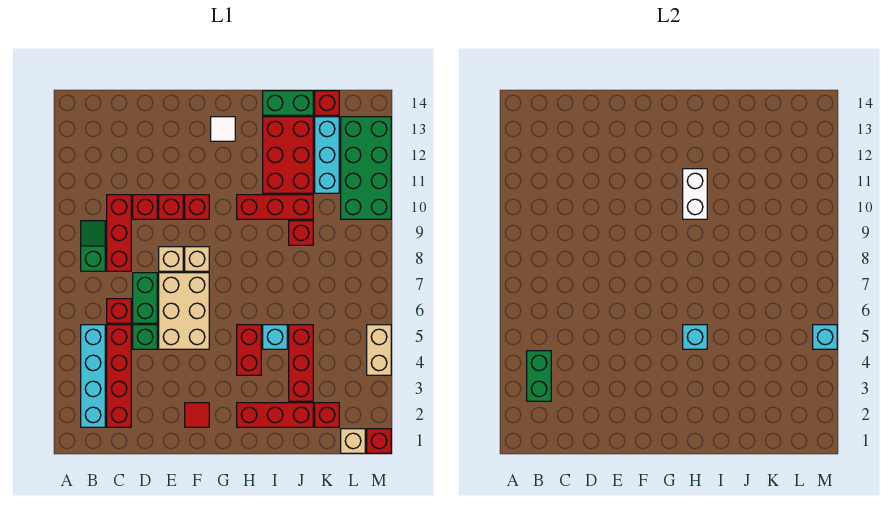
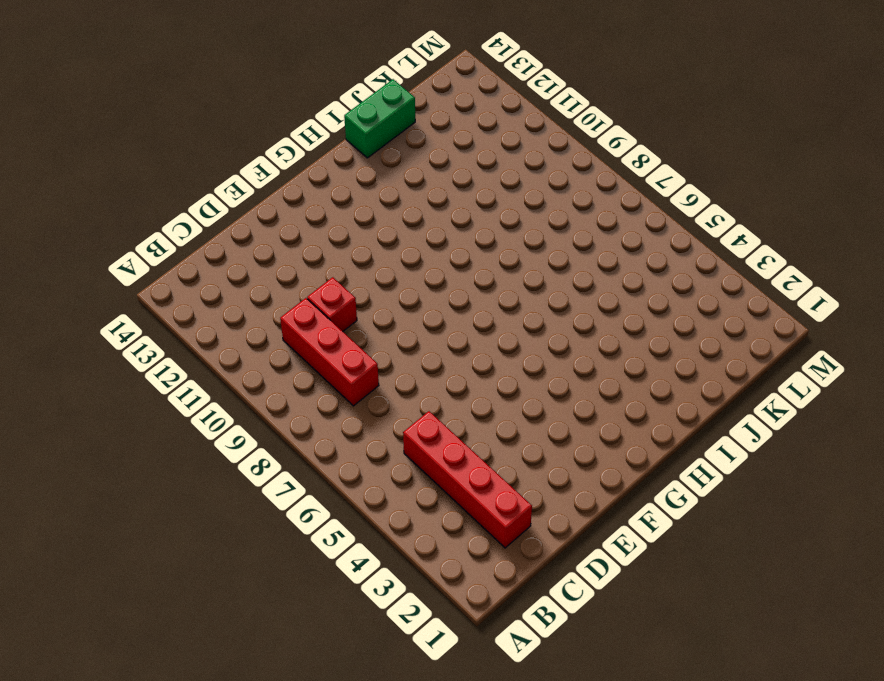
none -> cyan brick B2:B5 level 1
none -> green slope B8:B9 level 1 top 8
none -> red brick C6 level 1
none -> green brick D5 level 1

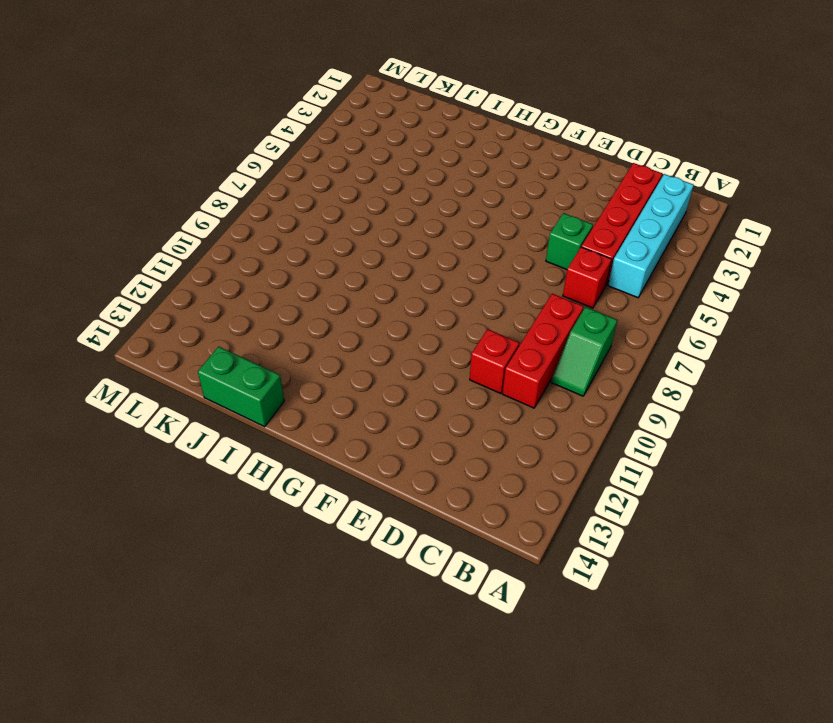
none -> green brick D6:D7 level 1
none -> tan brick E5:F7 level 1
none -> tan brick E8 level 1
none -> red brick E10 level 1

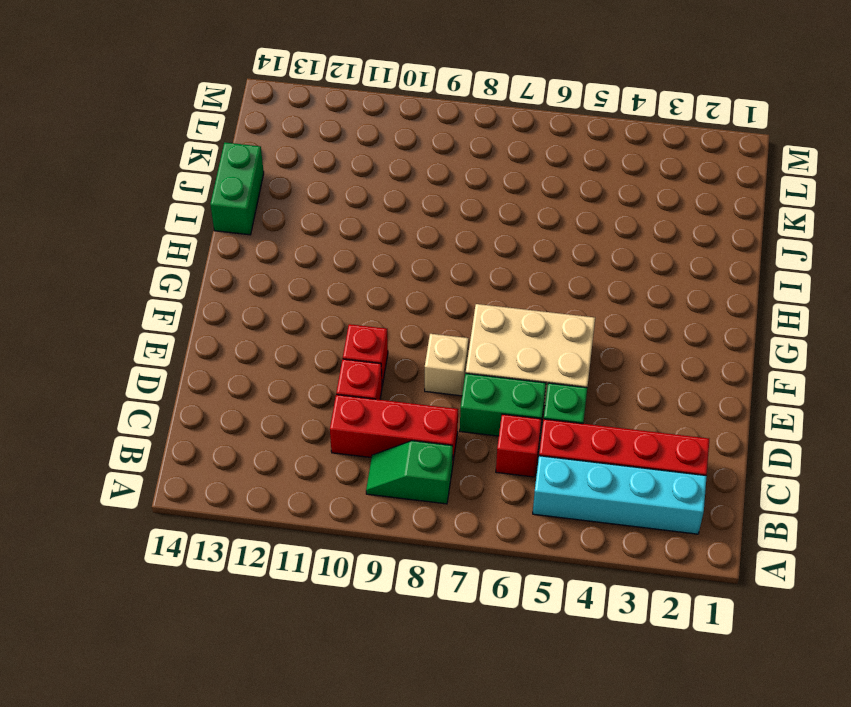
none -> red tile F2 level 1
none -> tan brick F8 level 1
none -> red brick F10 level 1
none -> white tile G13 level 1

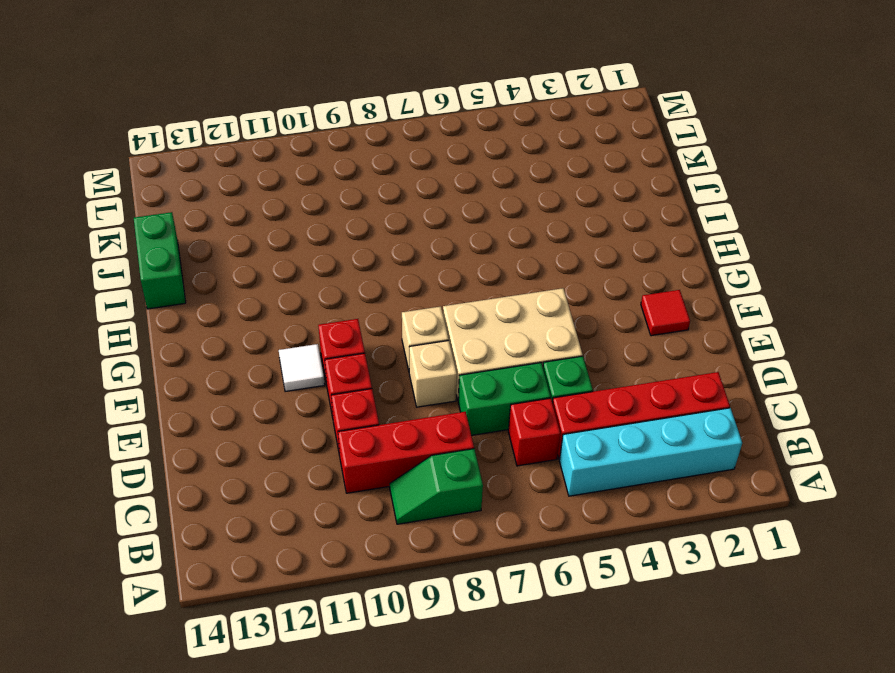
white tile F11 level 1 -> white tile G13 level 1
none -> red brick H2:J2 level 1
none -> red brick H4:H5 level 1
none -> red brick H10:J10 level 1
none -> cyan brick I5 level 1

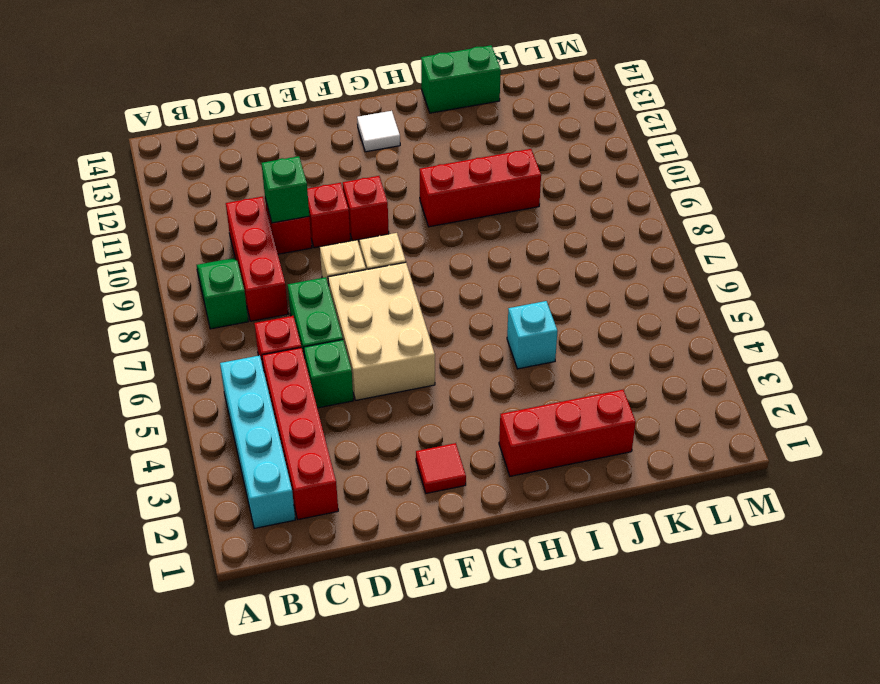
green brick D10 level 2 -> none
none -> red brick H4:H5 level 1
none -> red brick I11:J13 level 1
none -> red brick J3:J5 level 1
none -> red brick J9 level 1

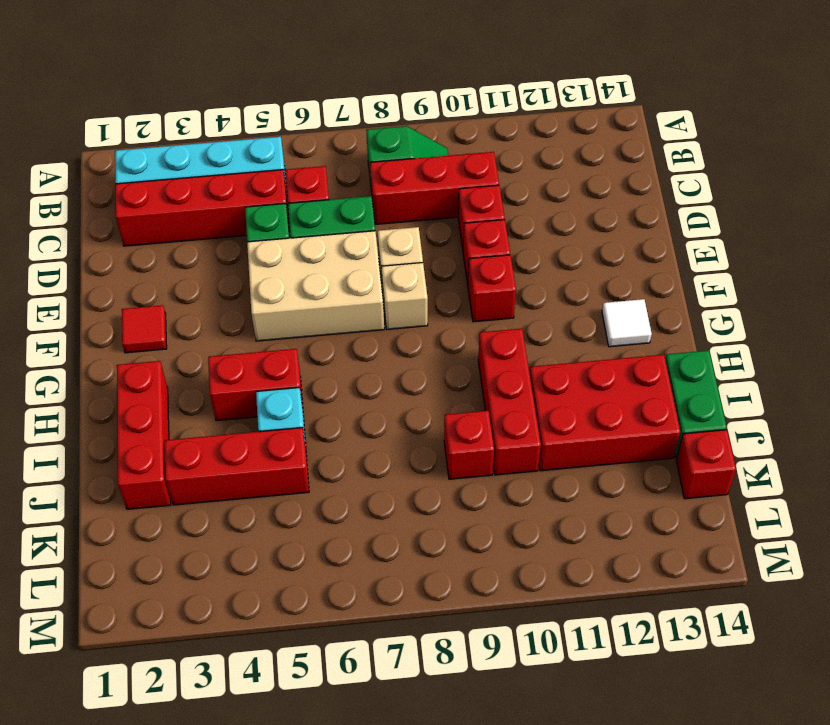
none -> red brick K2 level 1
none -> cyan brick K11:K13 level 1
none -> tan brick L1 level 1
none -> green brick L10:M13 level 1

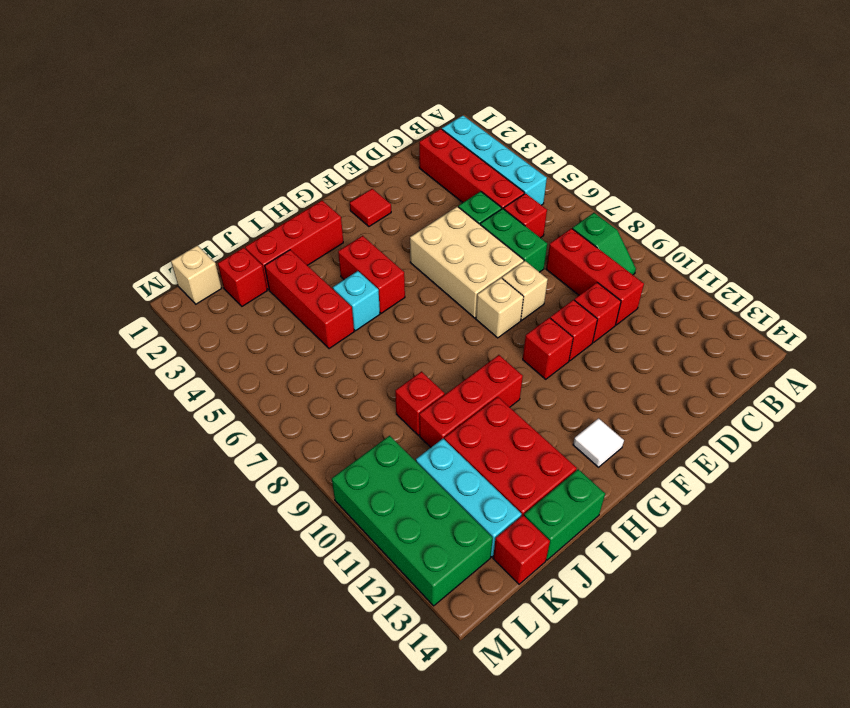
none -> red brick M1 level 1
none -> tan brick M4:M5 level 1
none -> green brick B3:B4 level 2
none -> cyan brick H5 level 2

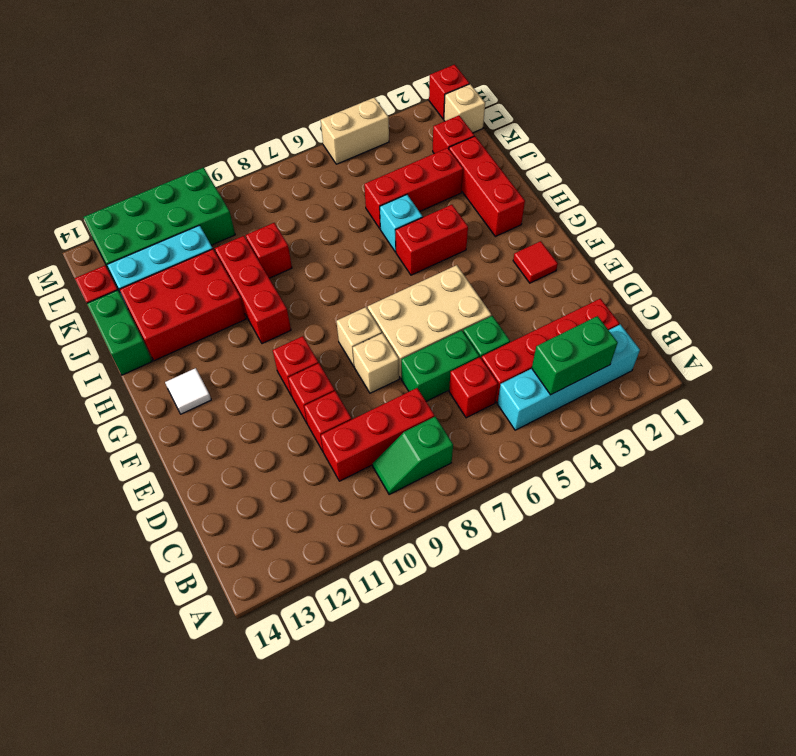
none -> cyan brick H5 level 2
none -> white brick H10:H11 level 2
none -> cyan brick M5 level 2

